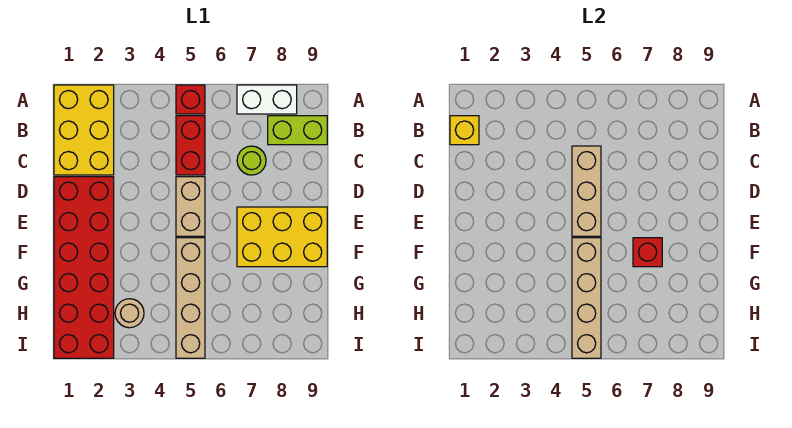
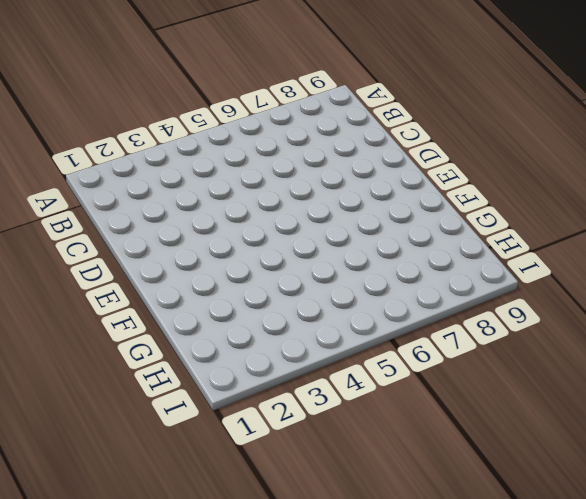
none -> yellow brick A1:C2 level 1
none -> red brick A5 level 1
none -> white brick A7:A8 level 1

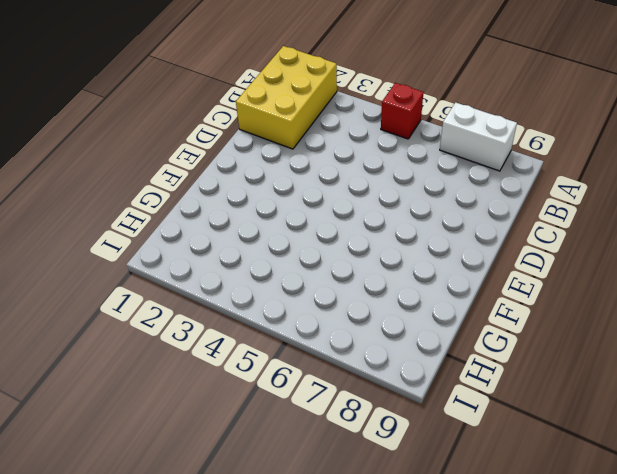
none -> red brick B5:C5 level 1
none -> lime brick B8:B9 level 1
none -> lime round brick C7 level 1

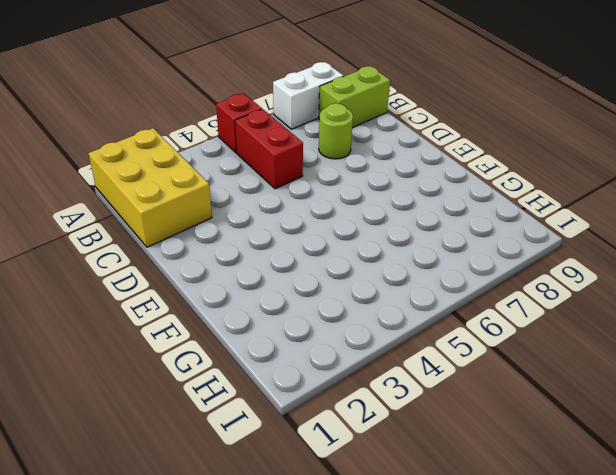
none -> red brick D1:I2 level 1
none -> tan brick D5:E5 level 1
none -> yellow brick E7:F9 level 1

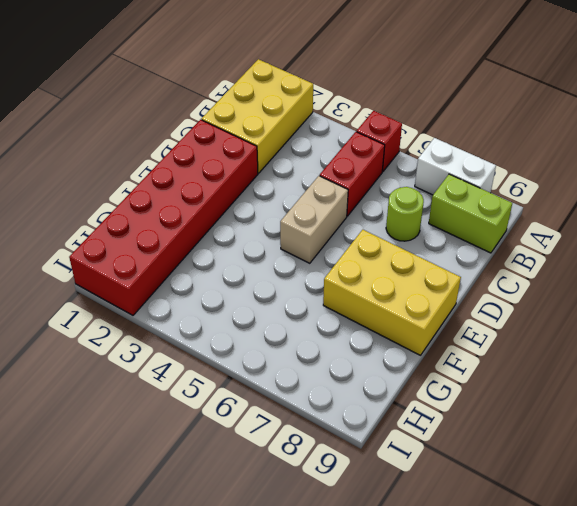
none -> tan brick F5:I5 level 1
none -> tan round brick H3 level 1
none -> yellow brick B1 level 2

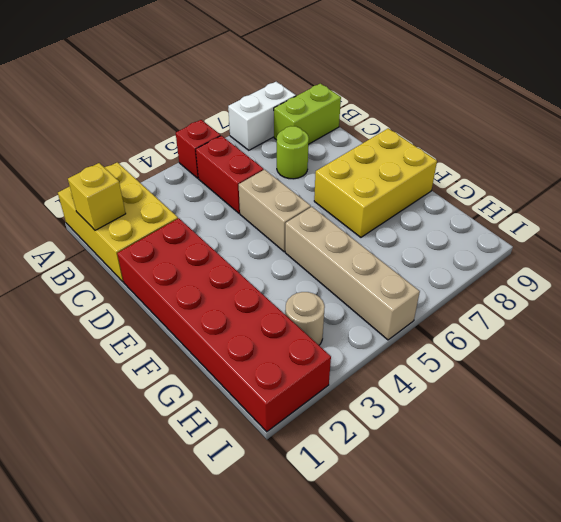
none -> tan brick C5:E5 level 2
none -> tan brick F5:I5 level 2
none -> red brick F7 level 2

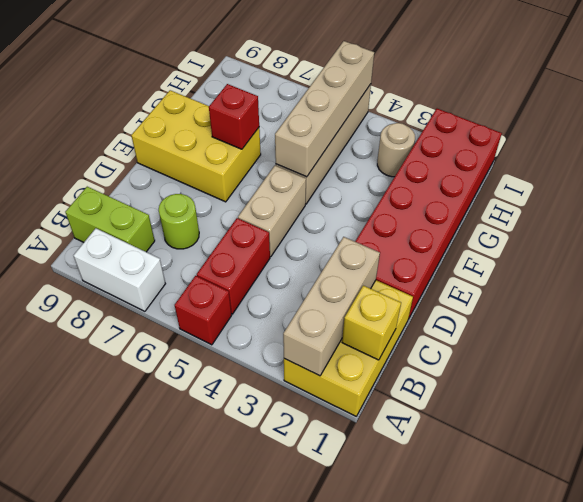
tan brick A2:C2 level 2 -> tan brick C5:E5 level 2

